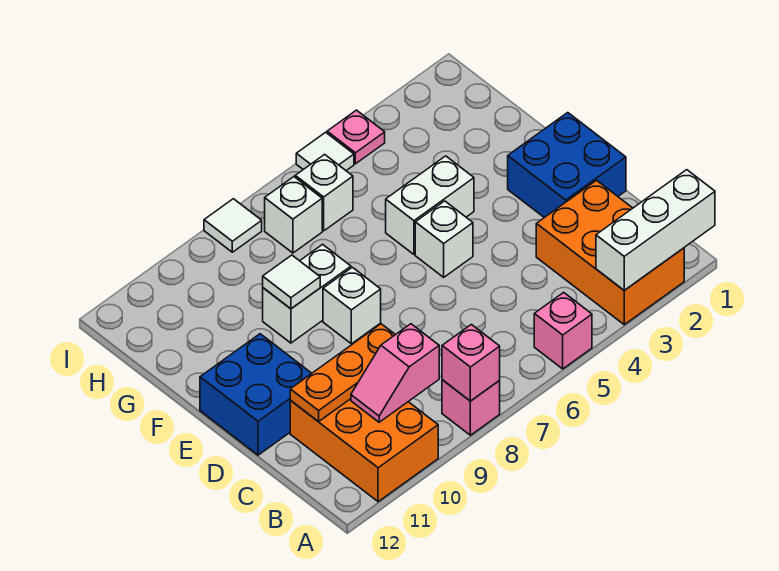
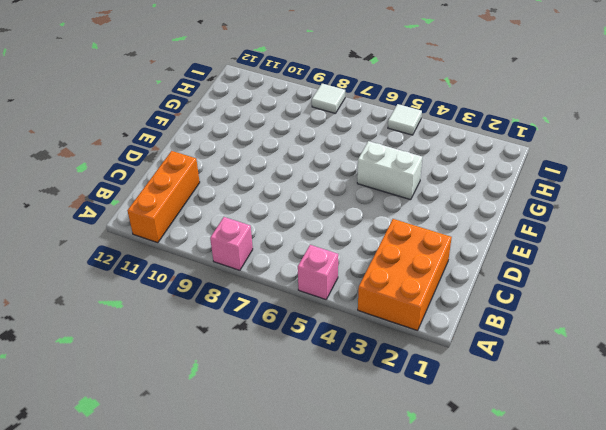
orange brick A11:C11 level 1 -> orange brick A10:C11 level 1
none -> blue brick D1:E2 level 1
none -> blue brick D11:E12 level 1
none -> white brick E5 level 1

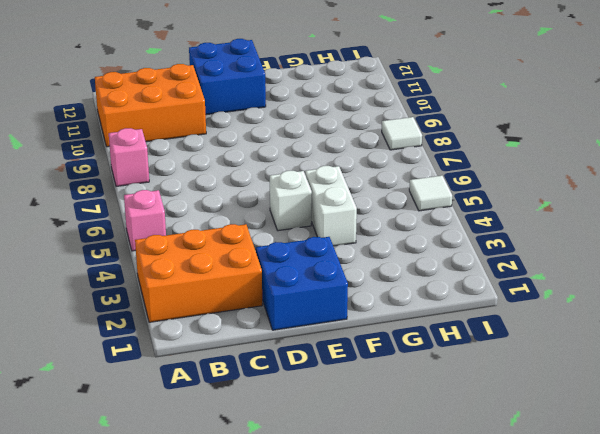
none -> white brick E8 level 1
none -> white brick F8:F9 level 1
none -> white brick H6 level 1

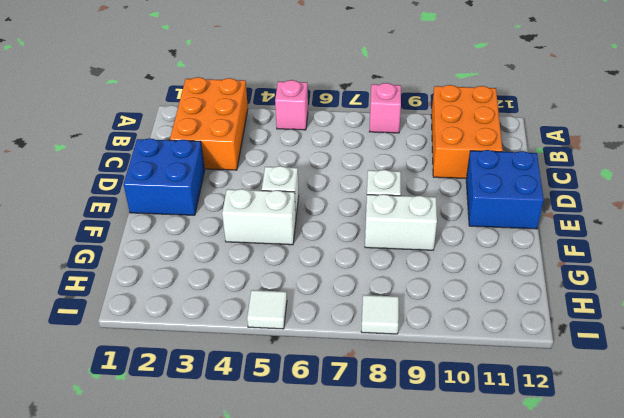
none -> white brick H6 level 1
none -> white brick H7 level 1
none -> pink plate I4 level 1

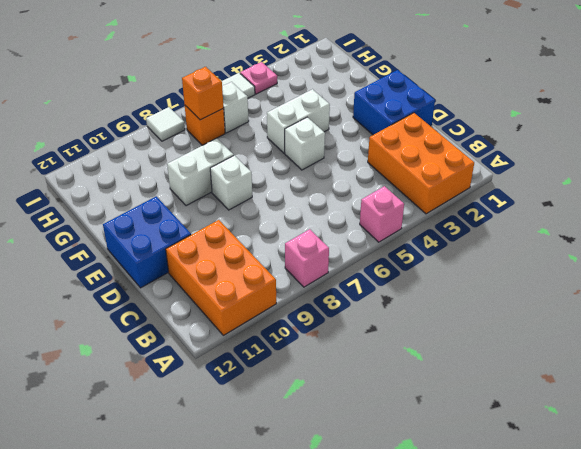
orange brick H7 level 1 -> white brick H7 level 1
orange brick H7 level 2 -> none
none -> white brick A1:A3 level 2
none -> pink brick A8 level 2
none -> pink slope B9:B10 level 2 top 9

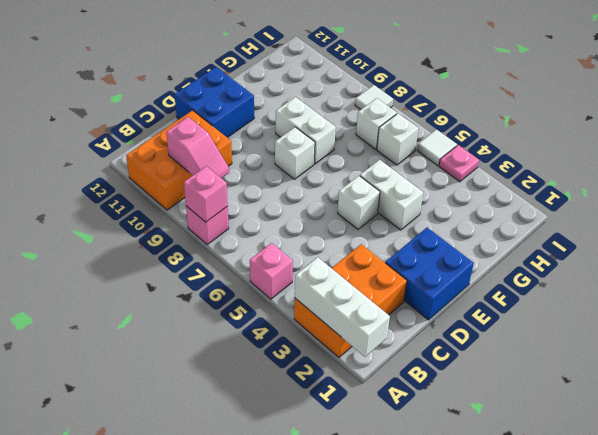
pink slope B9:B10 level 2 top 10 -> pink slope B9:B10 level 2 top 9
none -> orange plate C9:C11 level 2
none -> white tile F9 level 2

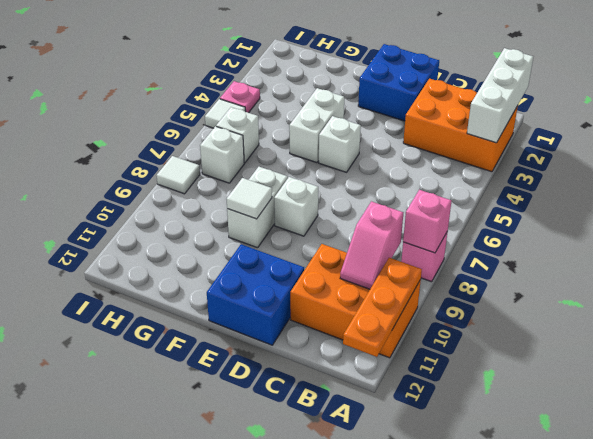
orange plate A10:A12 level 2 -> orange plate C9:C11 level 2
none -> pink brick A5 level 1

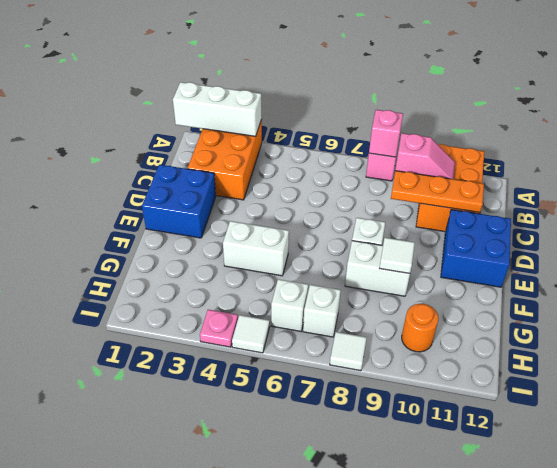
orange round brick H10 level 1 -> none
none -> pink brick A5 level 1
none -> white brick E5 level 1

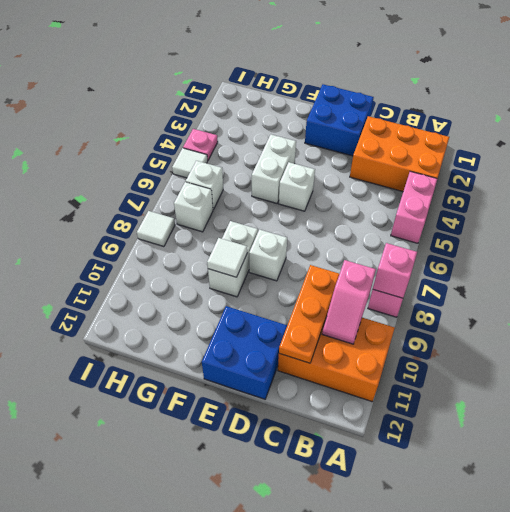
pink brick A4:A5 level 1 -> pink brick A5 level 1
none -> white brick A1:A3 level 2

